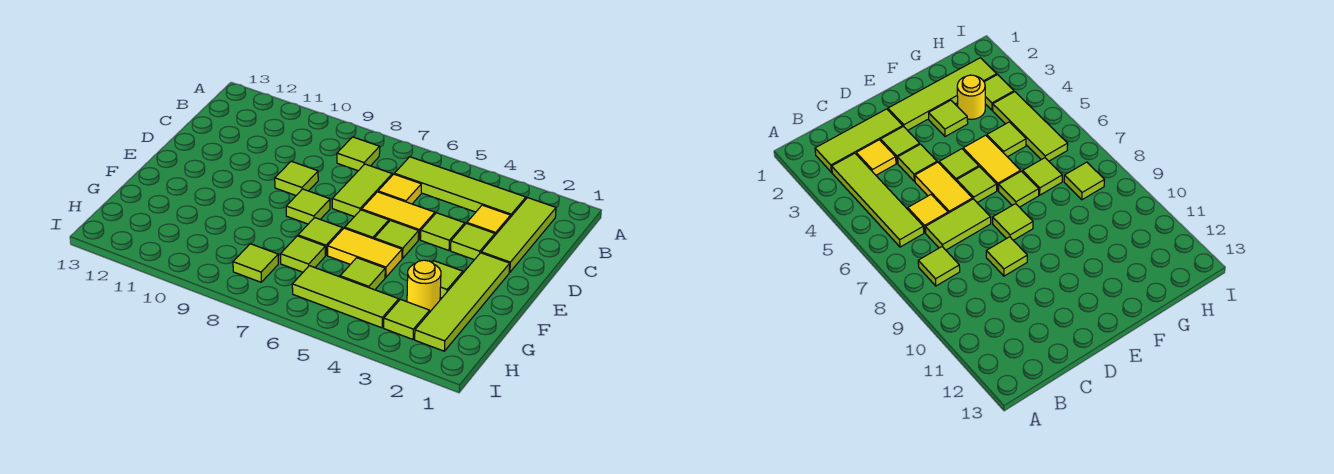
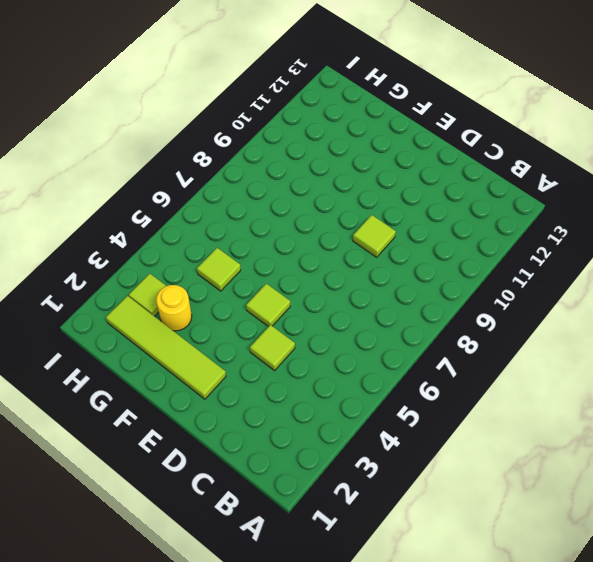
none -> lime tile B2:D2 level 1
none -> lime tile B3:B6 level 1
none -> lime tile B8 level 1

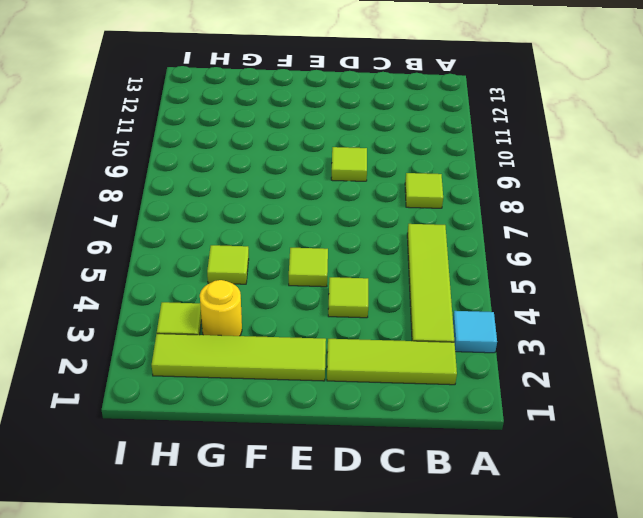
cyan tile A3 level 1 -> none
none -> yellow tile C3 level 1
none -> yellow tile C6 level 1
none -> lime tile C7:D7 level 1

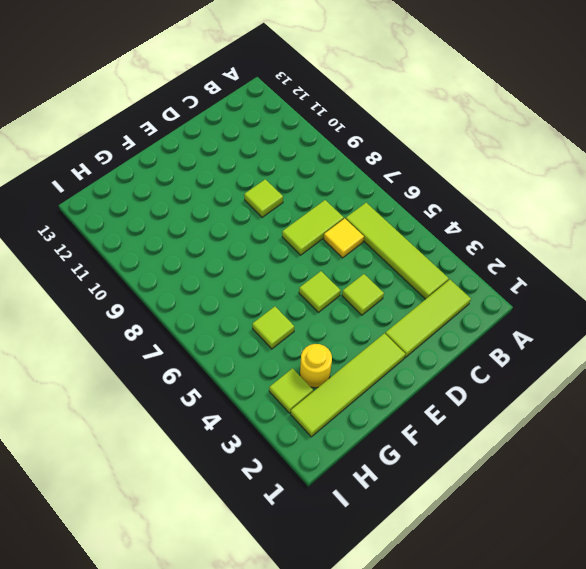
none -> lime tile B8 level 1
none -> yellow tile C3 level 1
none -> lime tile D3 level 1

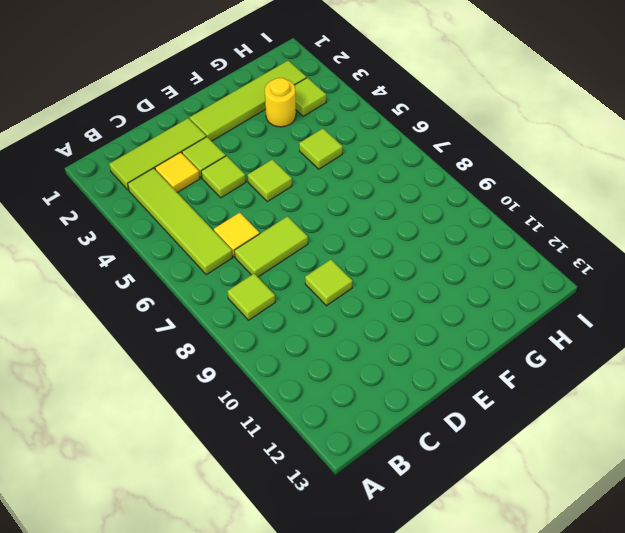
none -> yellow tile D5:D6 level 1
none -> lime tile E6 level 1
none -> lime tile E8 level 1

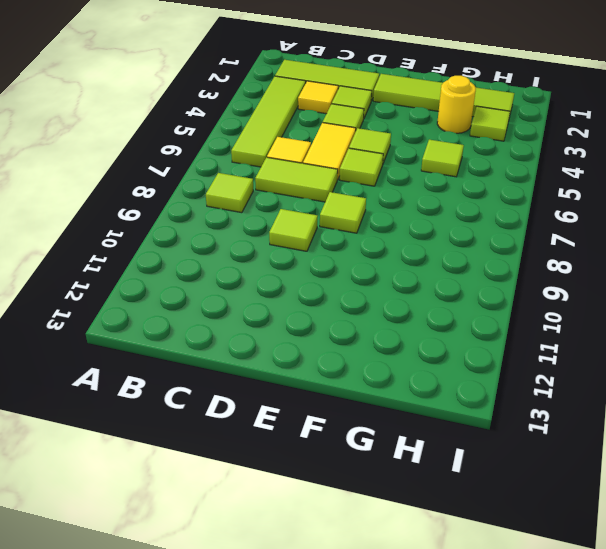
none -> lime tile F3 level 1
none -> yellow tile F5:F6 level 1
none -> lime tile F7 level 1

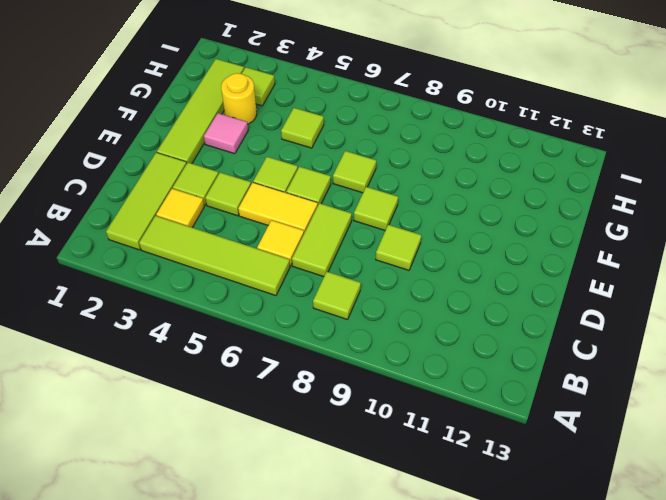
pink tile F3 level 1 -> lime tile F3 level 1
none -> yellow tile F5:F6 level 1
none -> lime tile G7 level 1
none -> lime tile H4:H6 level 1

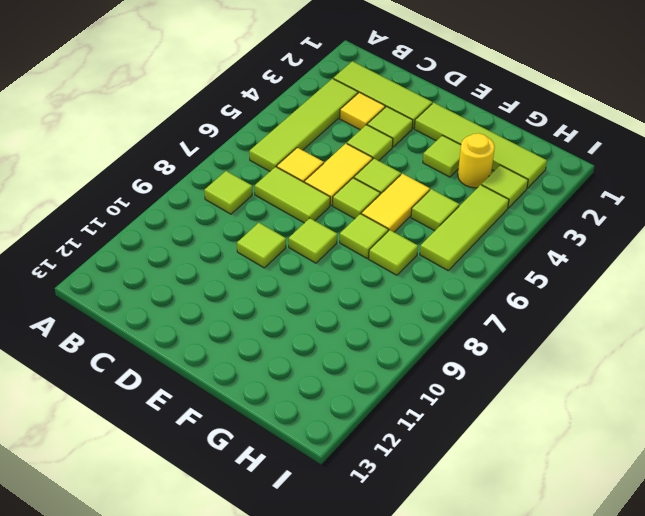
none -> lime tile H8 level 1

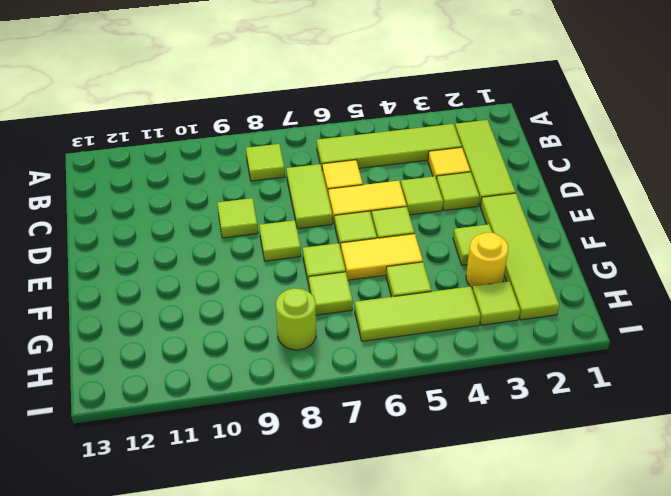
lime round brick H8 level 1 -> lime tile H8 level 1

